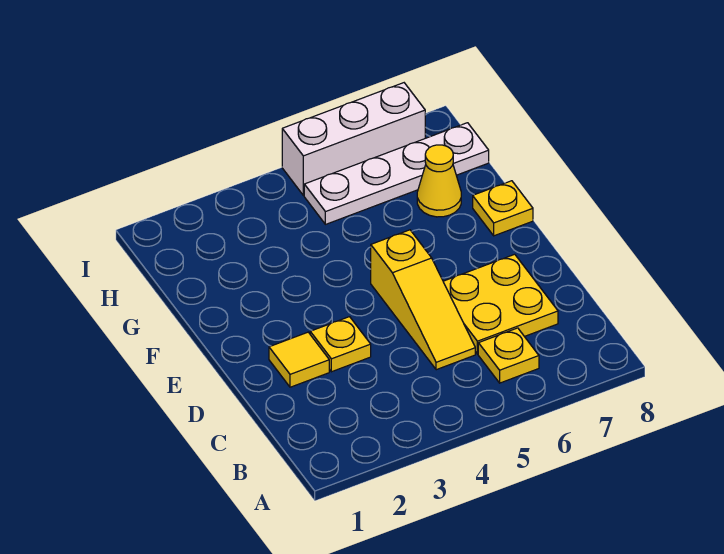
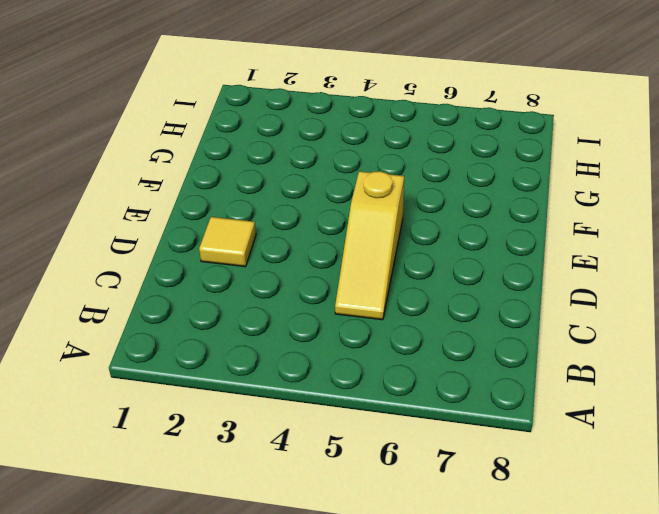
none -> yellow plate B6 level 1
none -> yellow plate C6:D7 level 1

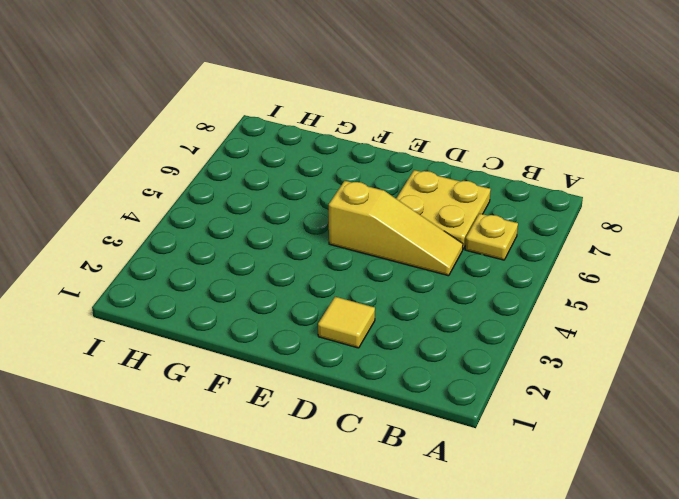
none -> yellow plate D3 level 1
none -> yellow plate F8 level 1

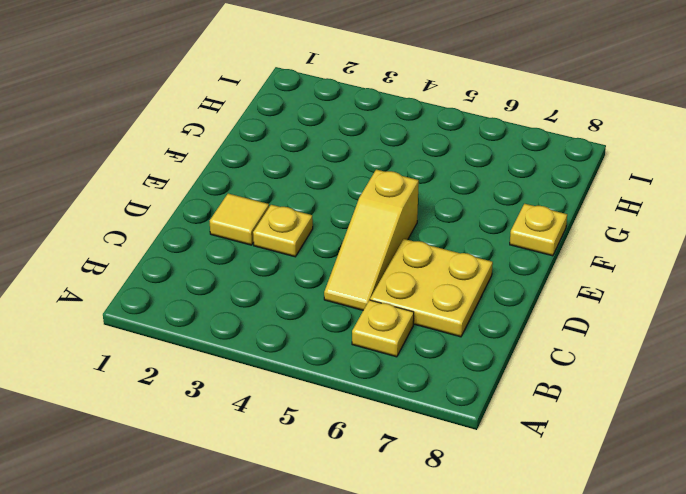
none -> yellow cone G7 level 1
none -> white plate H5:H8 level 1

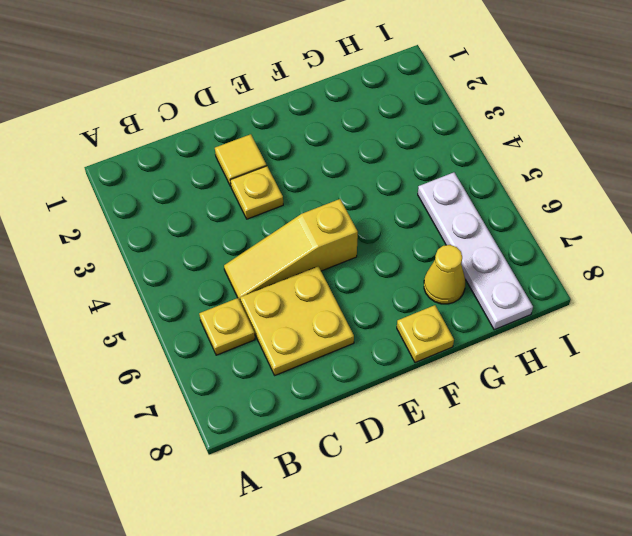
none -> white brick I5:I7 level 1

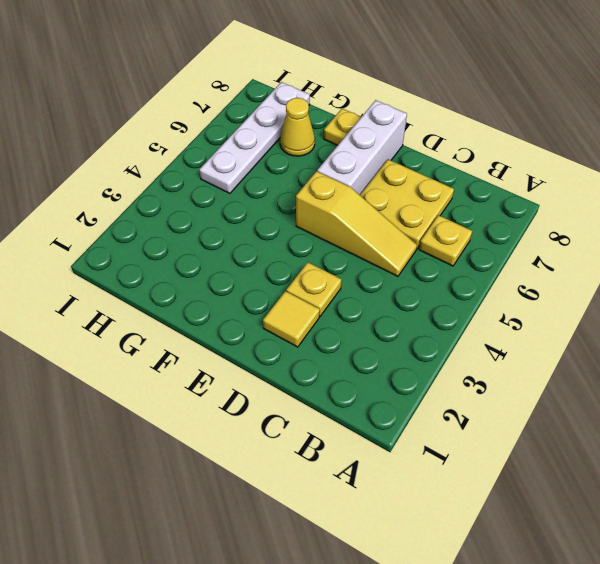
white brick E6:E8 level 1 -> white brick I5:I7 level 1

